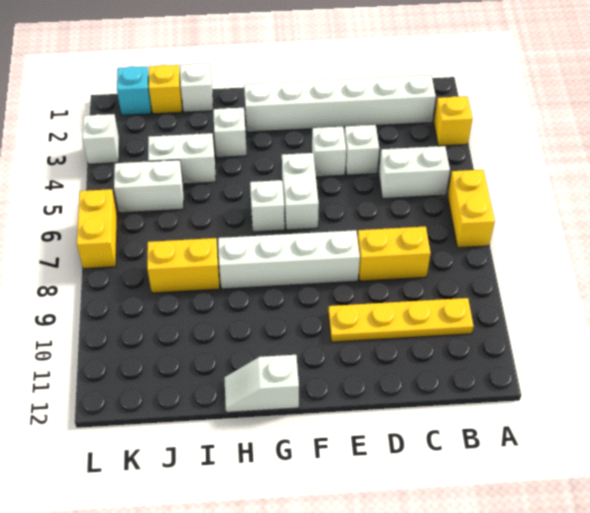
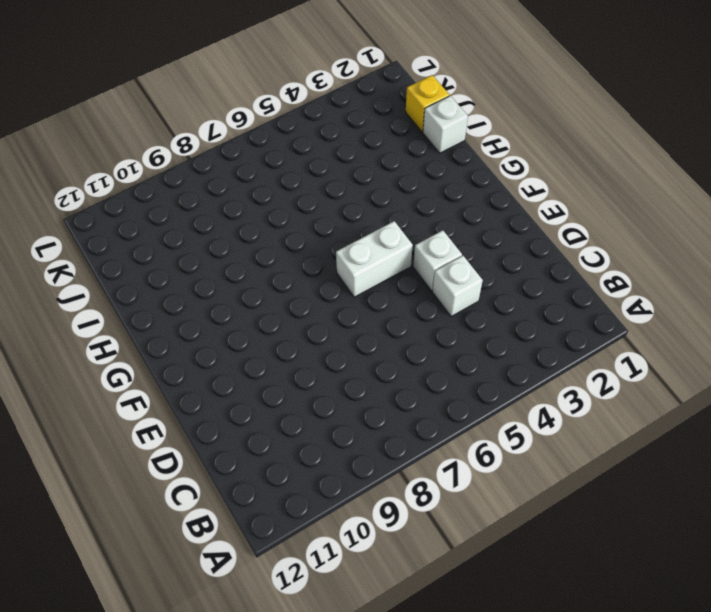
none -> yellow brick A3 level 1
none -> yellow brick A6:A7 level 1
none -> white brick B2:G2 level 1

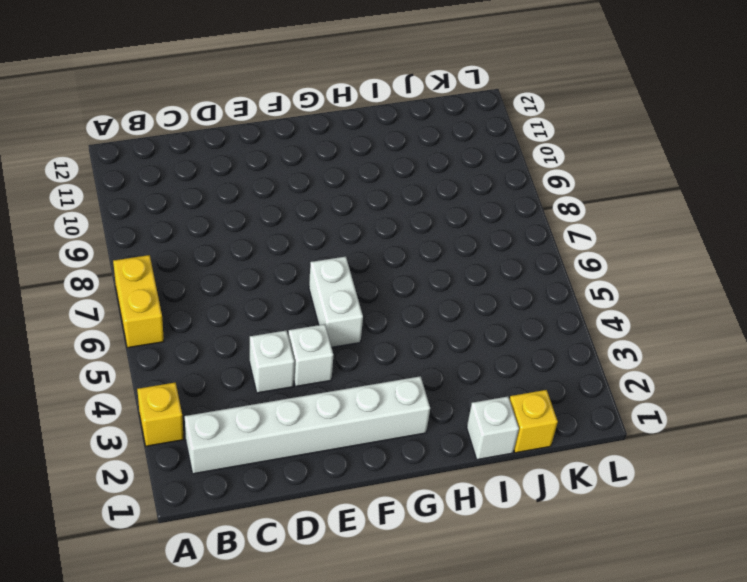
none -> white brick B5:C5 level 1
none -> yellow plate B10:E10 level 1
none -> yellow brick C8:D8 level 1

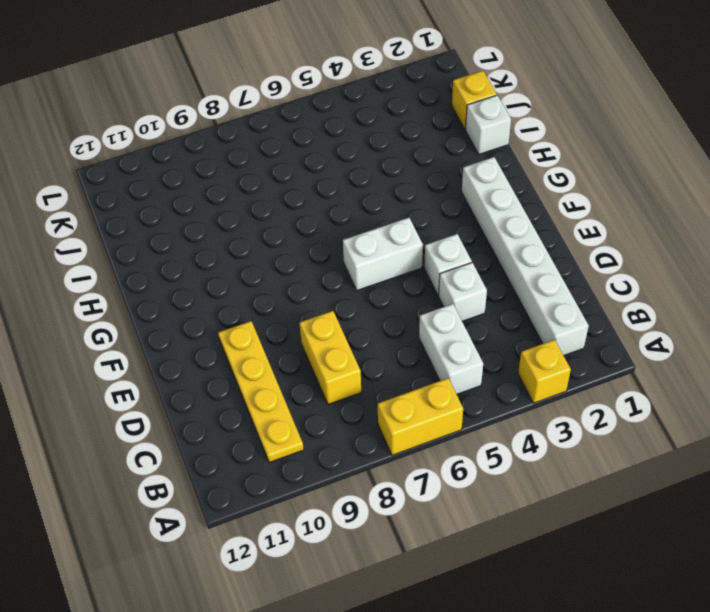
none -> white brick E8:H8 level 1
none -> white brick G6 level 1
none -> white slope G12:H12 level 1 top G

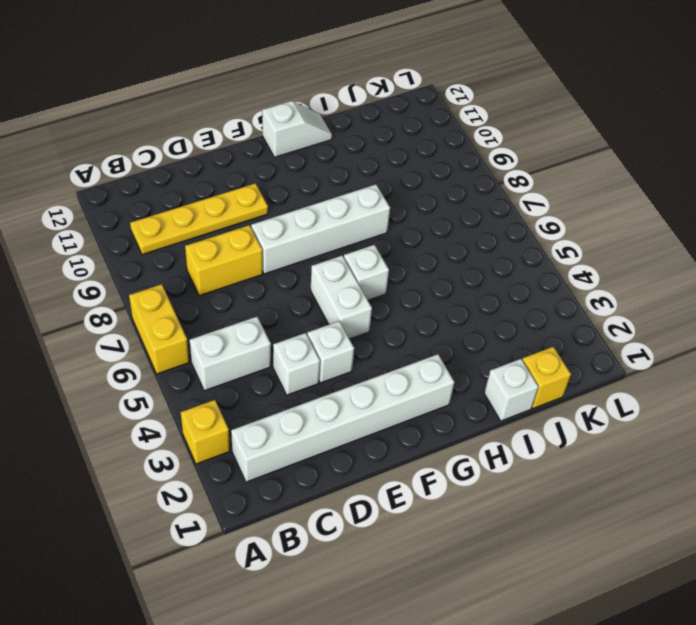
none -> white brick H3 level 1
none -> white brick I4:J4 level 1
none -> yellow brick I8:J8 level 1

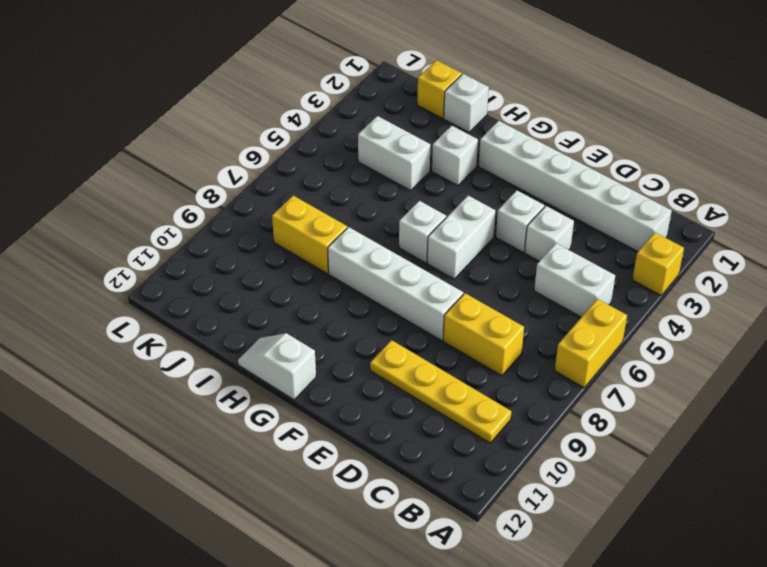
none -> white brick J5:K5 level 1
none -> cyan brick K1 level 1
none -> white brick L3 level 1

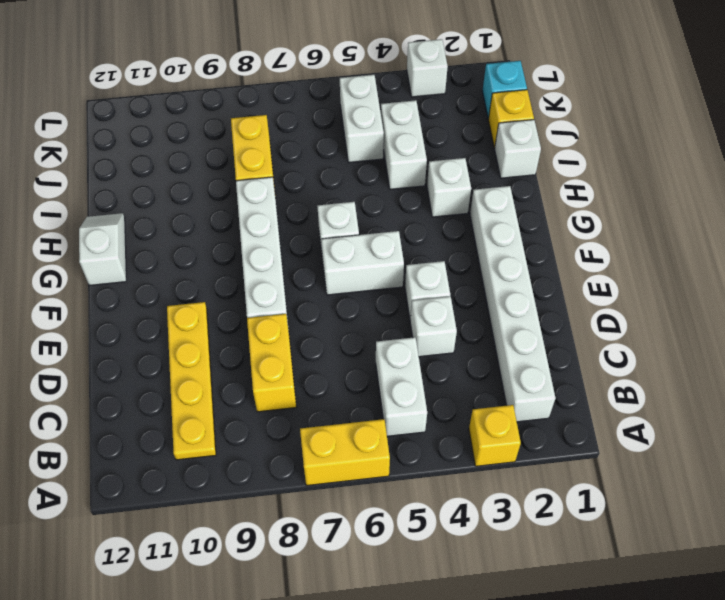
none -> yellow brick L6:L7 level 1

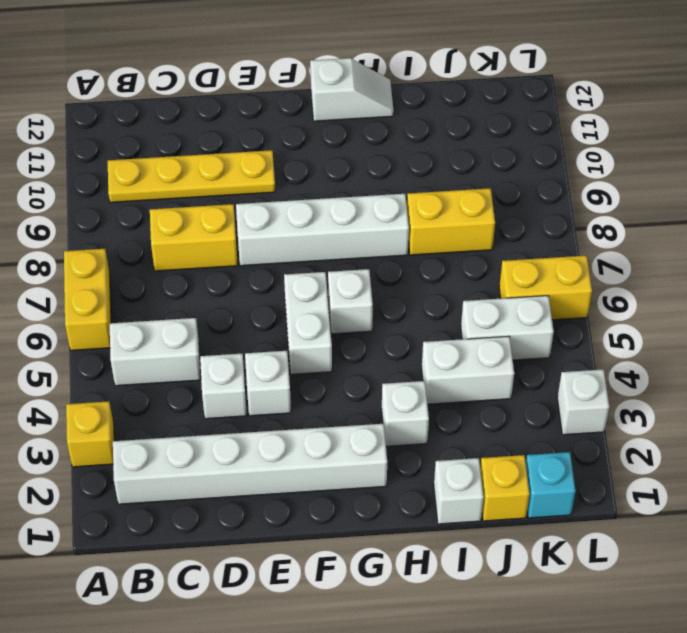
yellow brick K6:L6 level 1 -> yellow brick L6:L7 level 1

